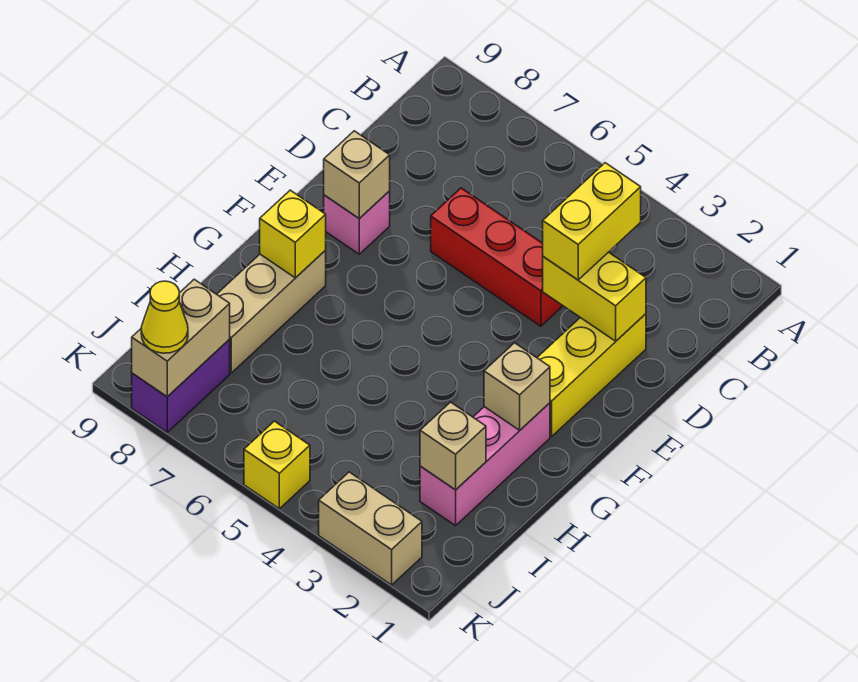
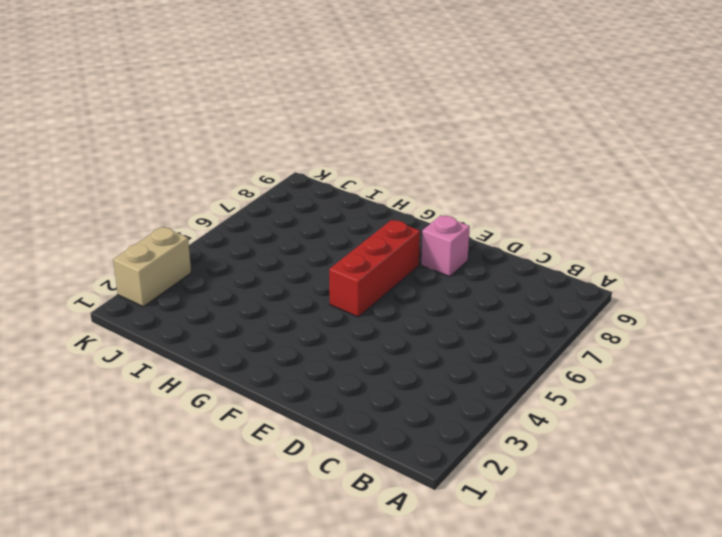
red brick F5:F7 level 1 -> red brick D4:D6 level 1
none -> yellow brick D2:F2 level 1
none -> pink brick G2:I2 level 1
none -> tan brick G8:I8 level 1

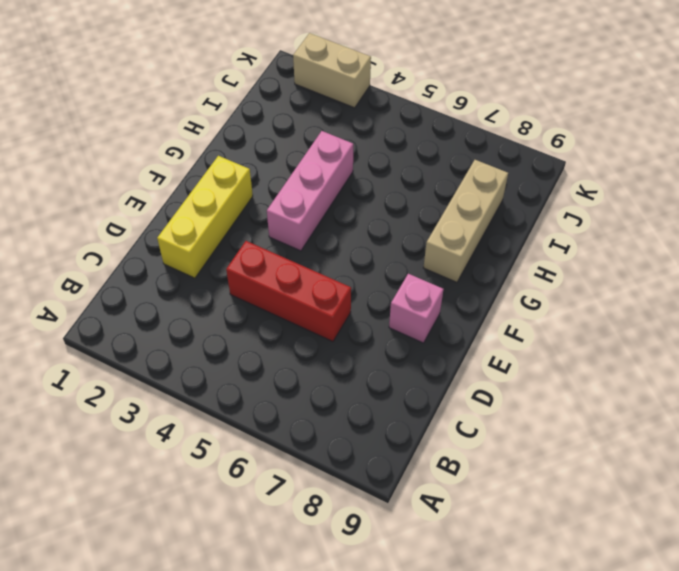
pink brick F4:H4 level 1 -> pink brick G2:I2 level 1
none -> purple brick J8:K8 level 1
none -> yellow brick K5 level 1
none -> yellow brick D2:D3 level 2

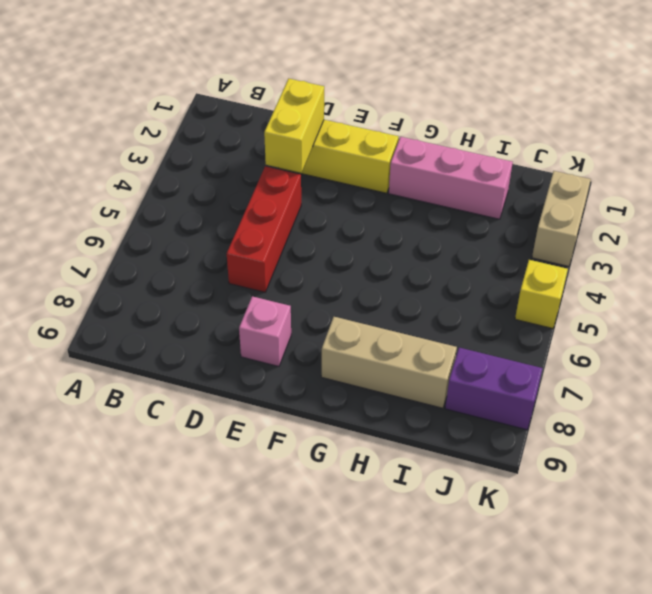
none -> tan brick E8 level 2
none -> tan brick G2 level 2
none -> yellow brick G8 level 2

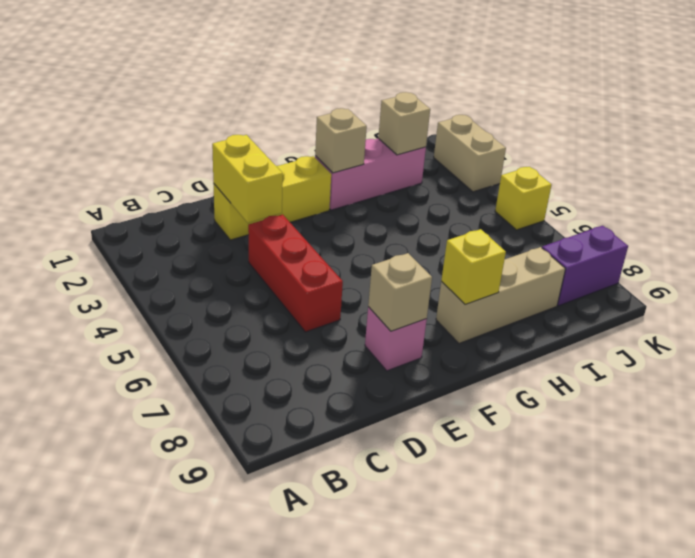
none -> tan brick J8:K8 level 2
none -> yellow brick C3:D3 level 3
none -> yellow cone K8 level 3

